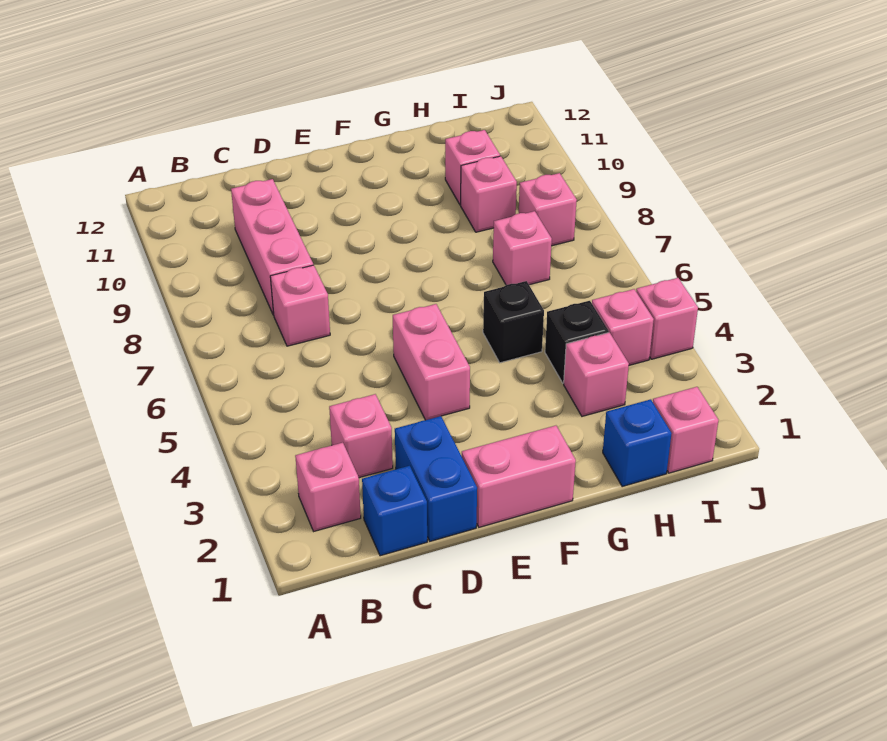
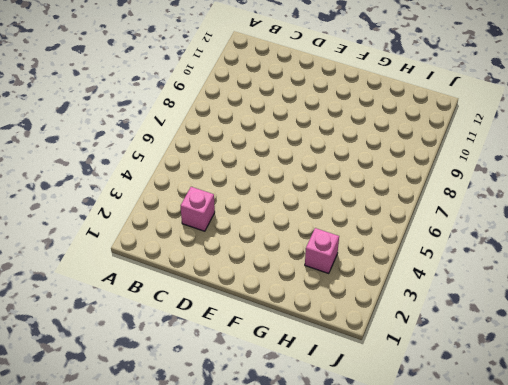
none -> pink brick B2 level 1
none -> blue brick C1 level 1
none -> pink brick C7 level 1

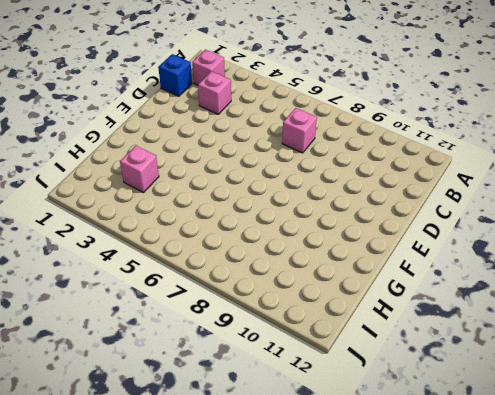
none -> pink brick C8:C10 level 1
none -> blue brick D1:D2 level 1
none -> pink brick E1:F1 level 1

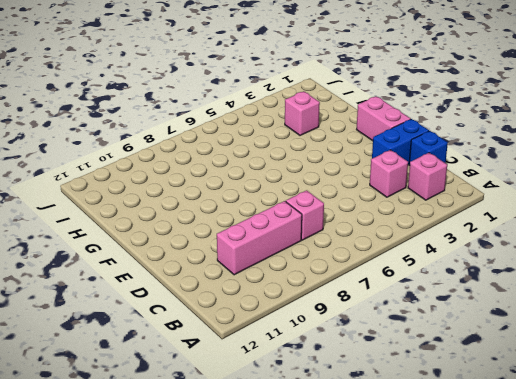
none -> pink brick E4:E5 level 1
none -> black brick G5 level 1
none -> blue brick H1 level 1

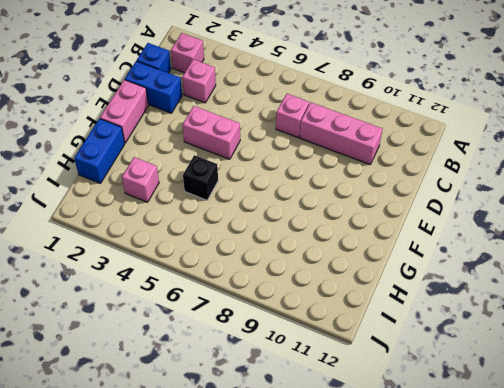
blue brick G1:H1 level 1 -> blue brick H1 level 1
none -> black brick H4 level 1
none -> pink brick H7 level 1
none -> pink brick H9 level 1

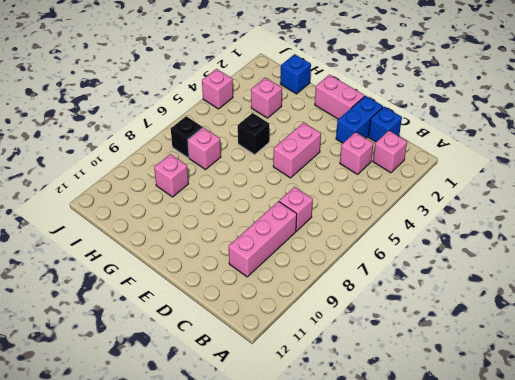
black brick I7 level 1 -> black brick H4 level 1
none -> pink brick H10 level 1
none -> pink brick I1 level 1
none -> pink brick I4 level 1

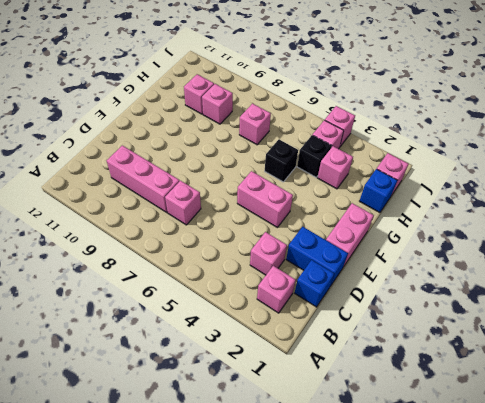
none -> pink brick I8 level 1

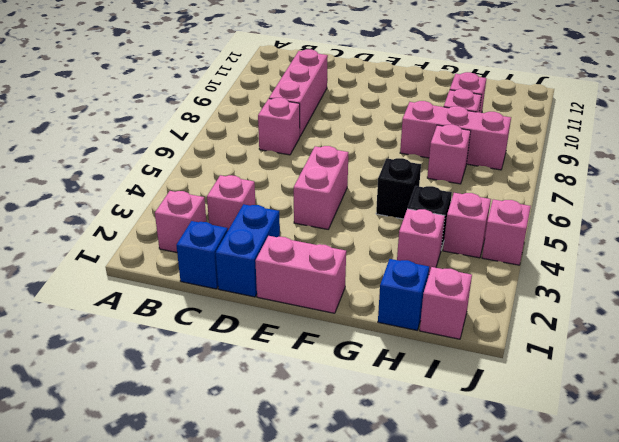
pink brick G8:I8 level 1 -> pink brick I8 level 1

